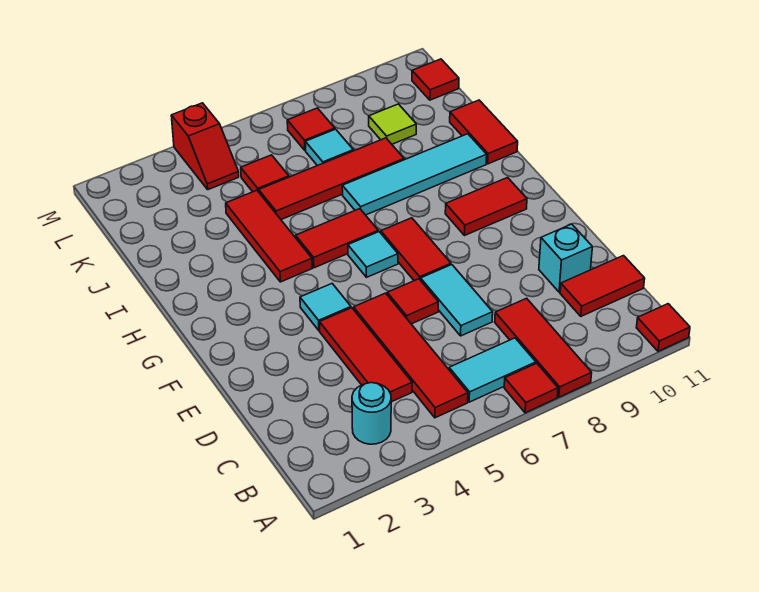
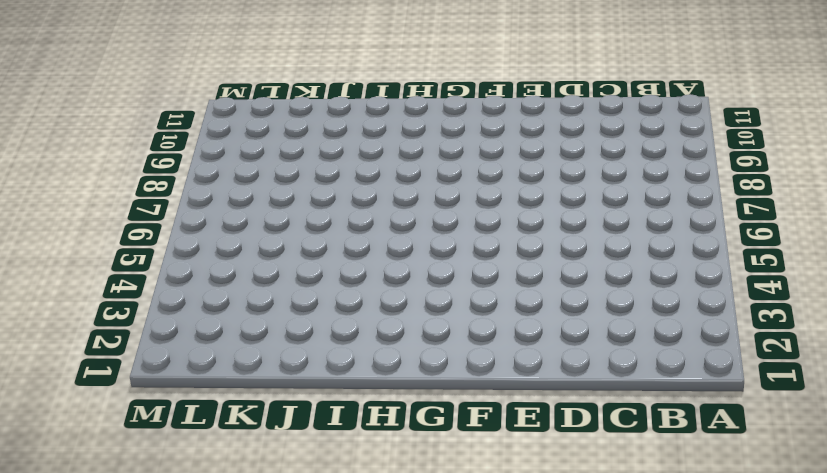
none -> red tile A7 level 1
none -> red tile A8:C8 level 1
none -> red tile A11 level 1

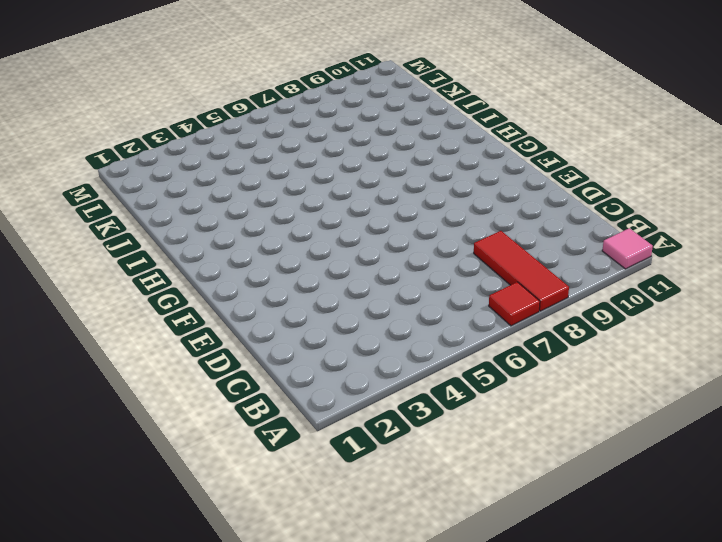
pink tile A11 level 1 -> red tile A11 level 1
none -> cyan round brick B3 level 1
none -> red tile B5:E5 level 1
none -> cyan tile B6:B7 level 1

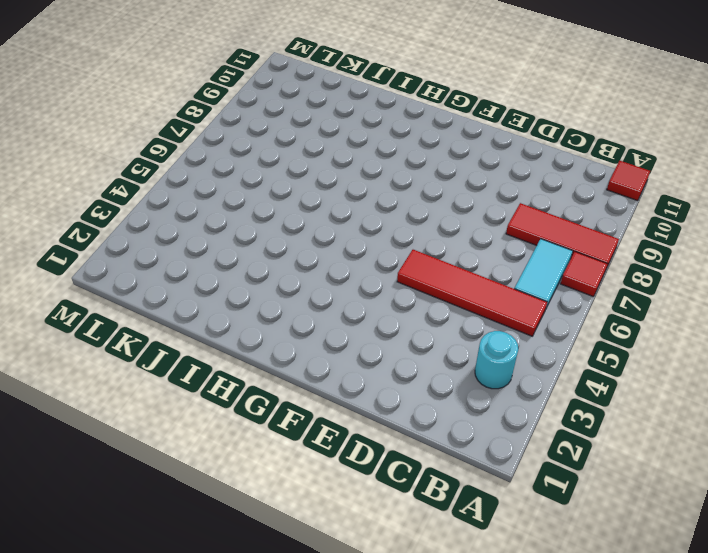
none -> red tile C4:E4 level 1
none -> red tile C10:C11 level 1
none -> cyan tile D7:E7 level 1

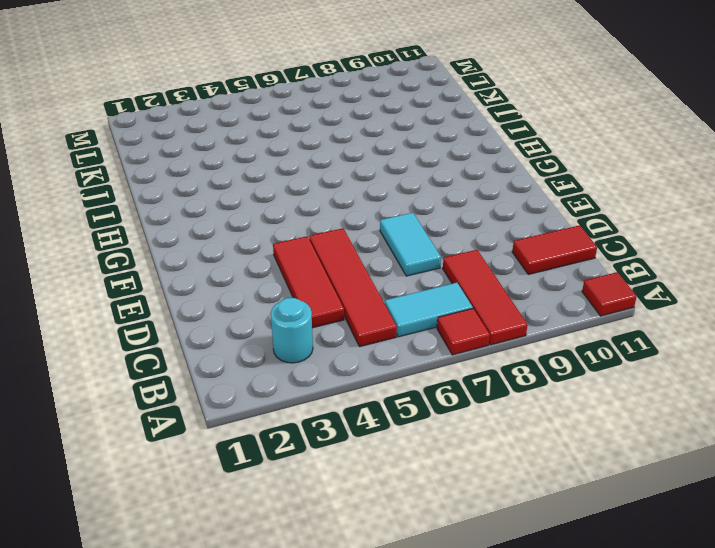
none -> cyan brick D10 level 1
none -> red tile E6 level 1
none -> cyan tile F4 level 1

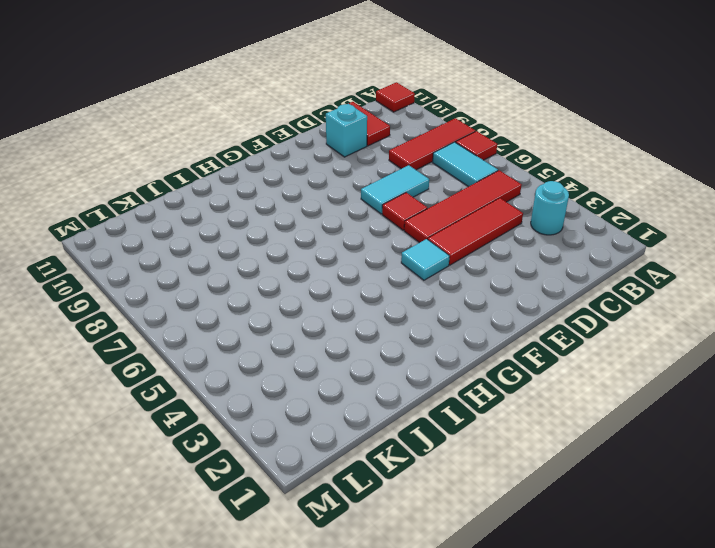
none -> red tile F7:G7 level 1
none -> cyan tile G6 level 1
none -> red tile G9:G10 level 1

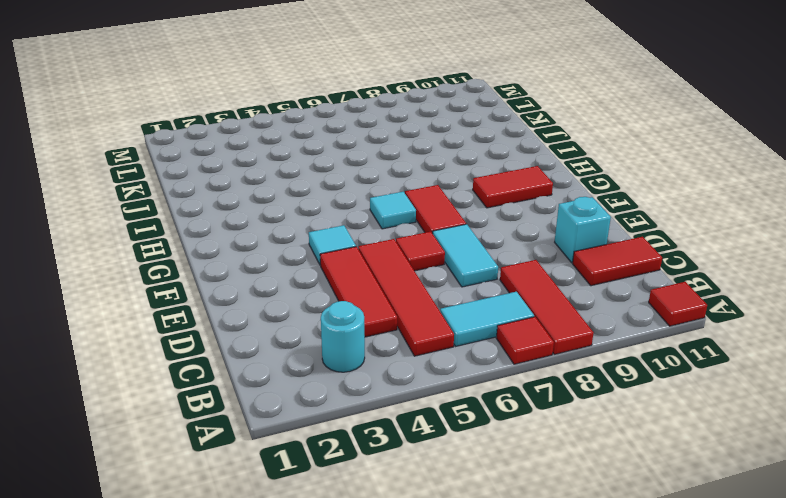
none -> red tile H4:J4 level 1
none -> red tile H5:H6 level 1
none -> cyan tile I7:I10 level 1

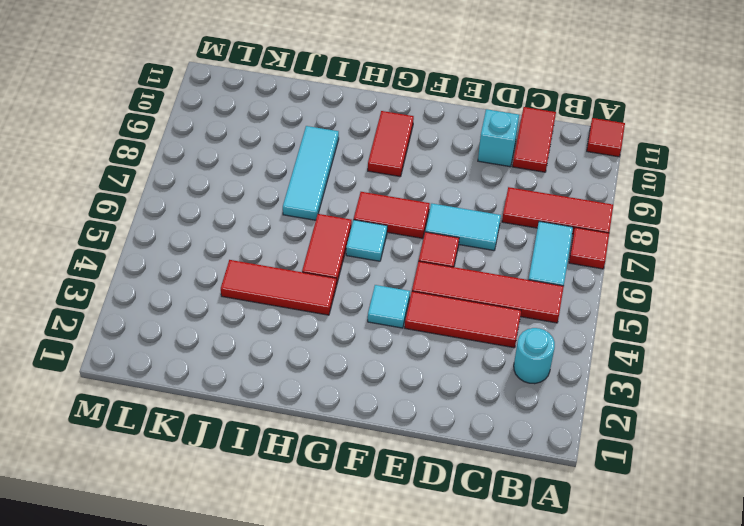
cyan tile I7:I9 level 1 -> cyan tile I7:I10 level 1
none -> red tile I11:J11 level 1
none -> red tile J5:J8 level 1
none -> red tile K5 level 1

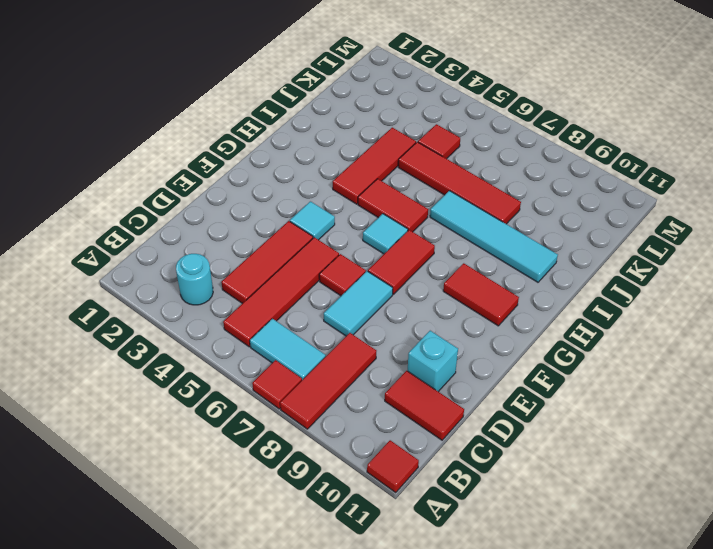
none -> red tile I11:J11 level 1
none -> cyan tile K7 level 1
none -> lime tile K9 level 1

